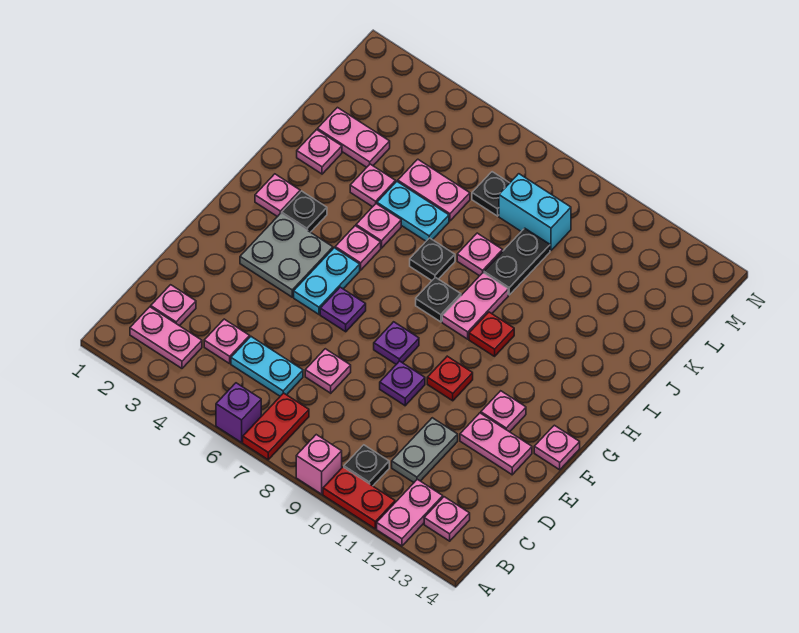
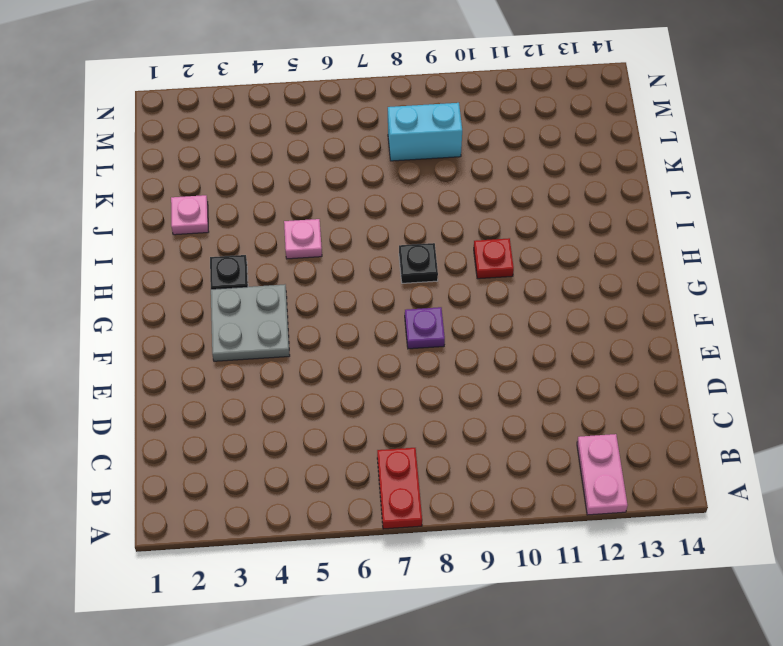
none -> purple brick A6 level 1
none -> pink brick A9 level 1
none -> red plate A10:A11 level 1
none -> pink plate B2:B3 level 1

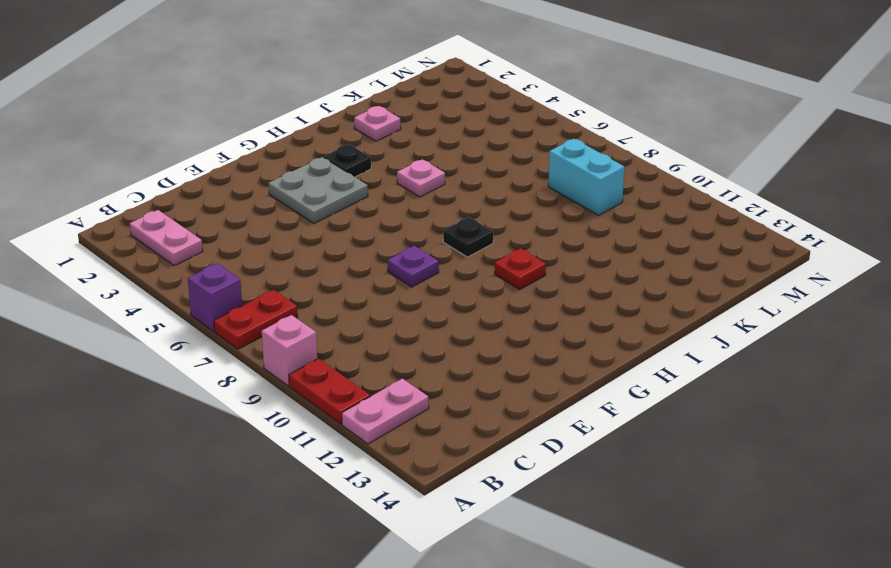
none -> black plate B10 level 1
none -> pink plate B13 level 1
none -> pink plate C2 level 1
none -> pink plate C4 level 1

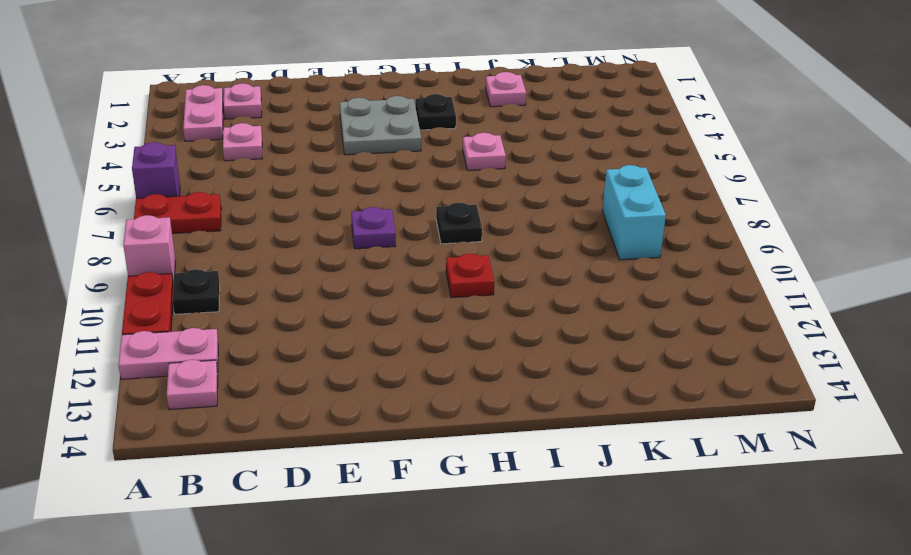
none -> cyan plate C5:C6 level 1
none -> grey plate C11:D11 level 1
none -> pink plate D7 level 1
none -> purple plate E9 level 1

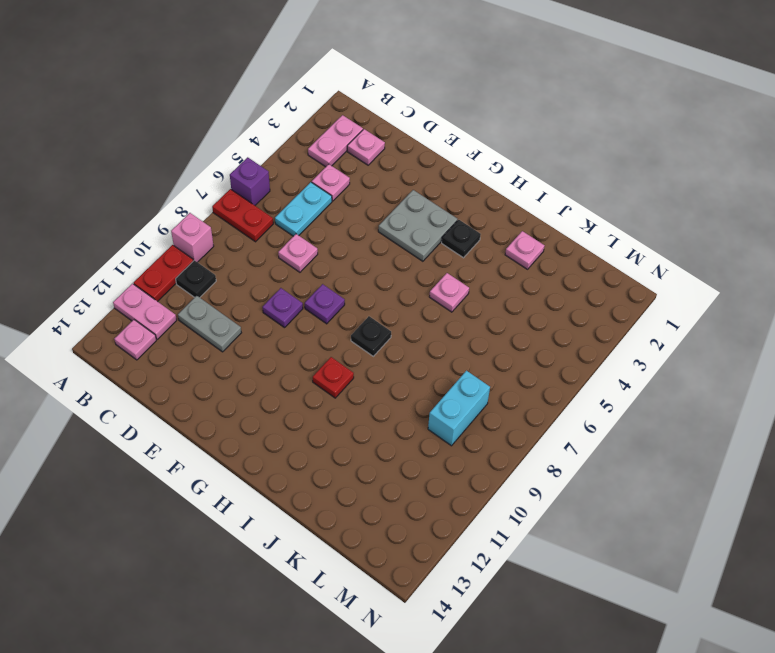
none -> pink plate E12:E13 level 1
none -> cyan plate F5:G5 level 1
none -> purple plate F6 level 1
none -> red plate F10 level 1

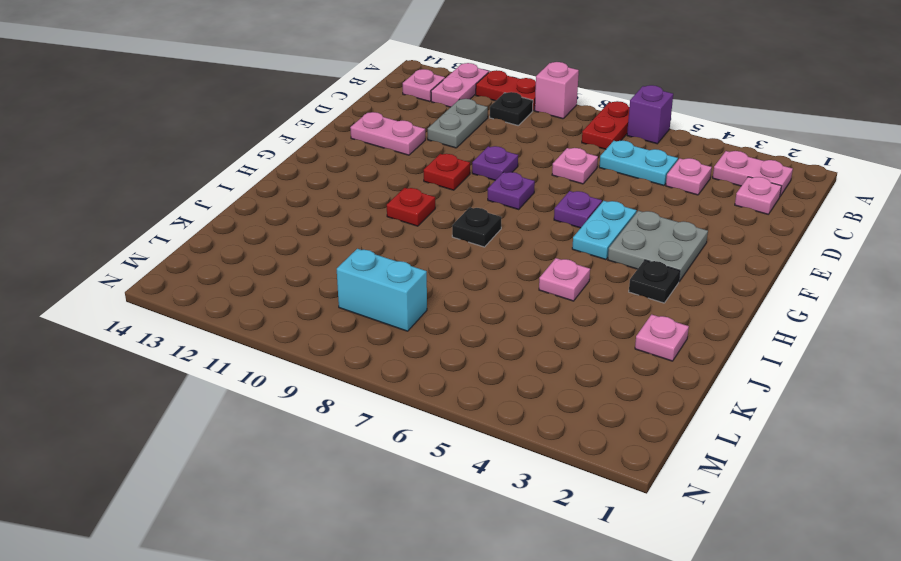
none -> pink plate F12 level 1
none -> pink plate F14 level 1
none -> pink plate H2 level 1
none -> pink plate H5 level 1

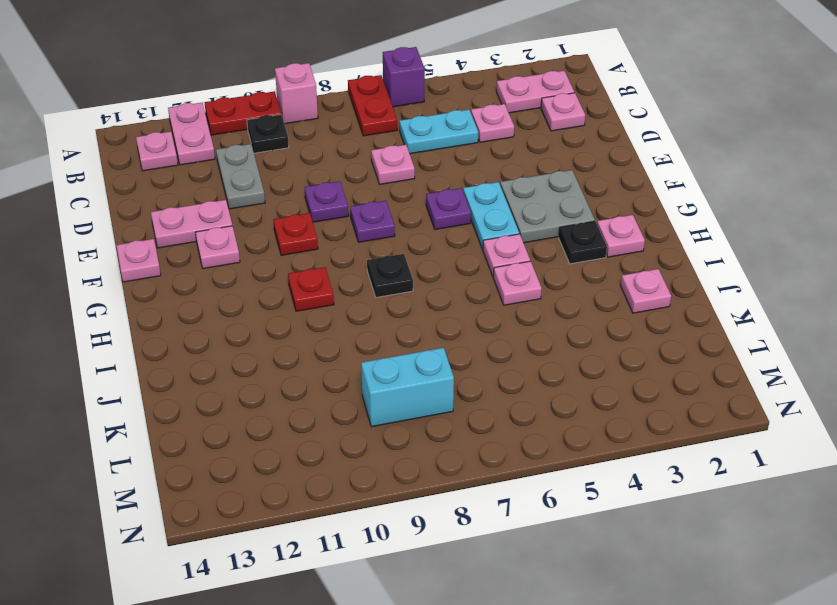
none -> pink plate H9:I9 level 1
none -> black plate I7 level 1
none -> pink plate J4 level 1
none -> cyan plate J5:J6 level 1

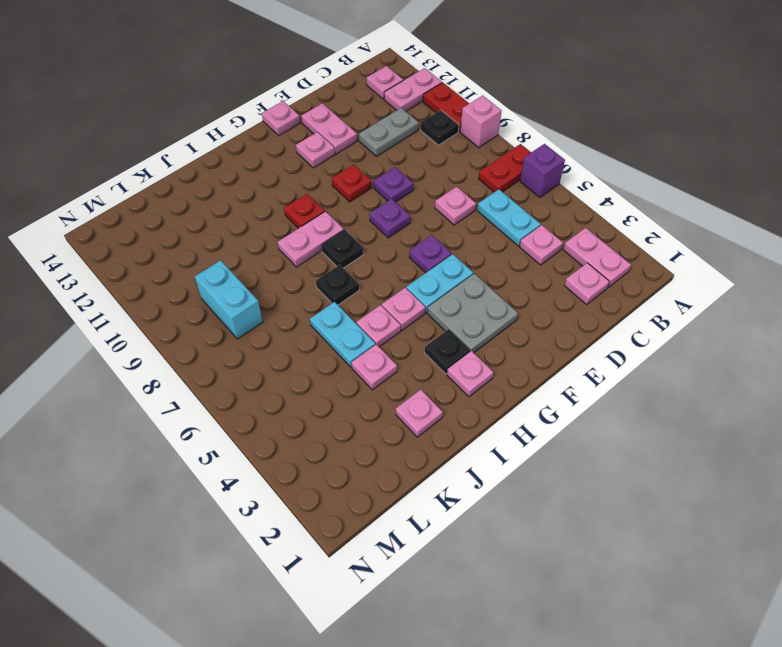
none -> pink plate J8 level 1
none -> black plate J9:K9 level 1
none -> pink plate K2:K3 level 1
none -> pink plate K5:K6 level 1

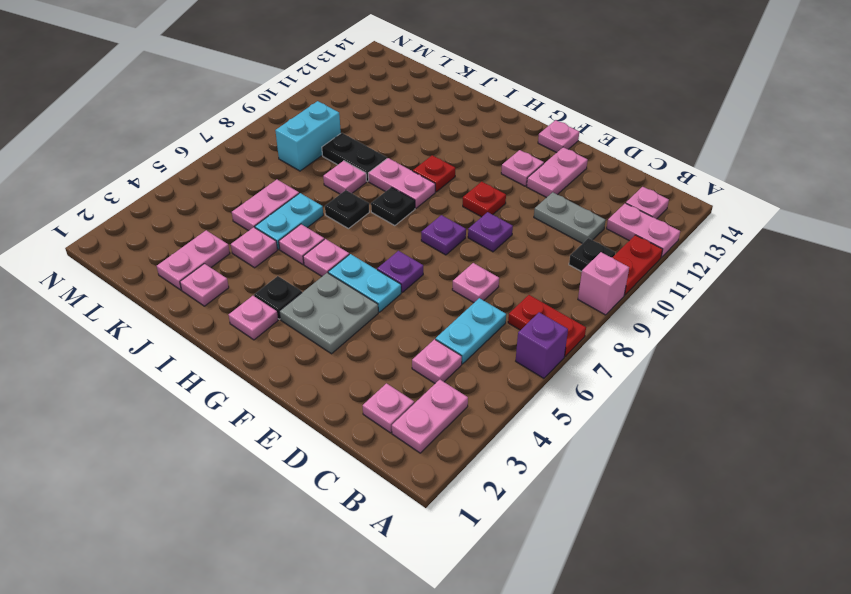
none -> black plate L7 level 1

